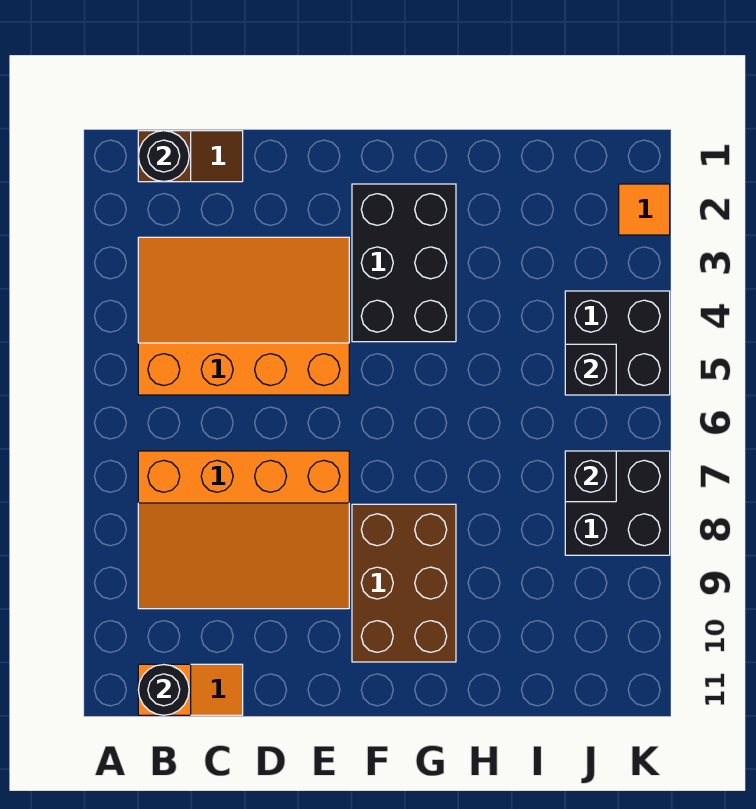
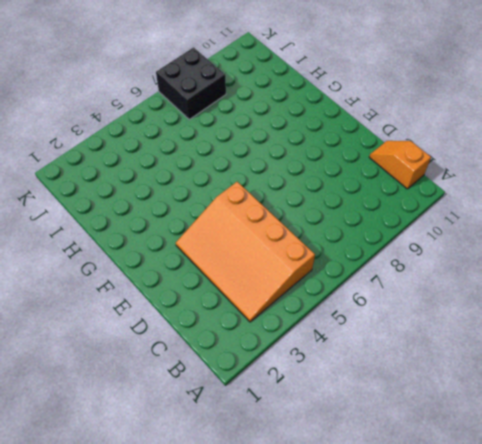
none -> brown slope B1:C1 level 1 top B
none -> orange slope B7:E9 level 1 top 7
none -> black brick F2:G4 level 1

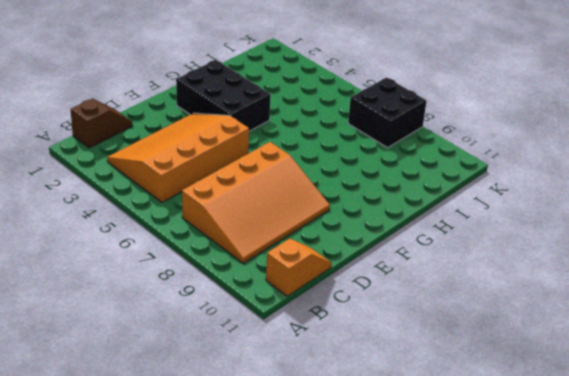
none -> brown brick F8:G10 level 1
none -> black brick J4:K5 level 1
none -> orange tile K2 level 1

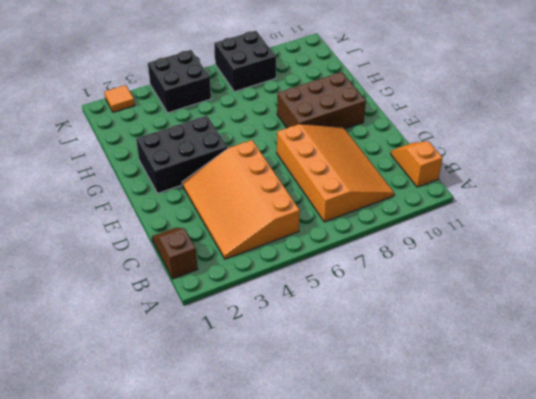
none -> black round brick B1 level 2
none -> black round brick B11 level 2
none -> black brick J5 level 2

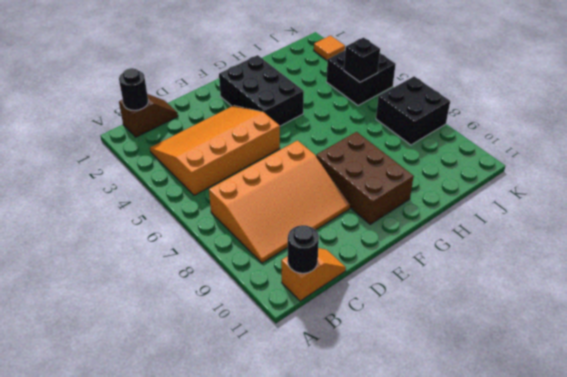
none -> black brick J7 level 2

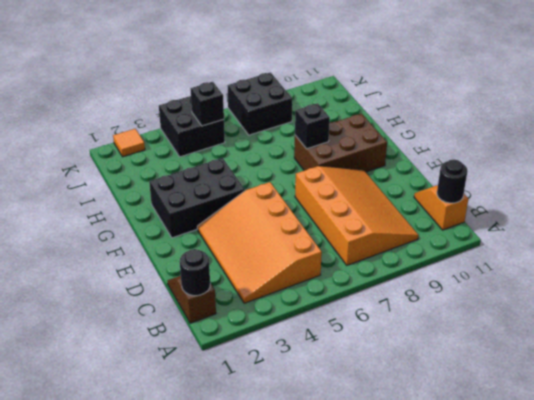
black brick G8 level 2 -> black brick J7 level 2

